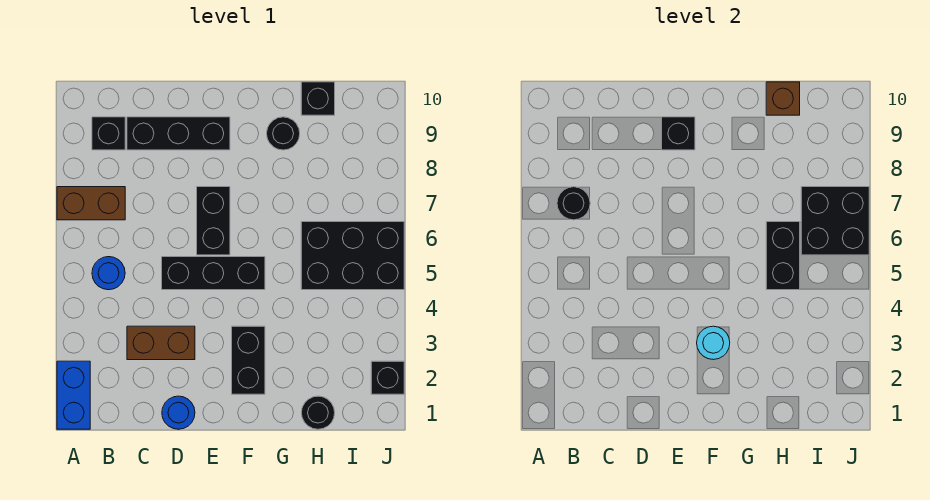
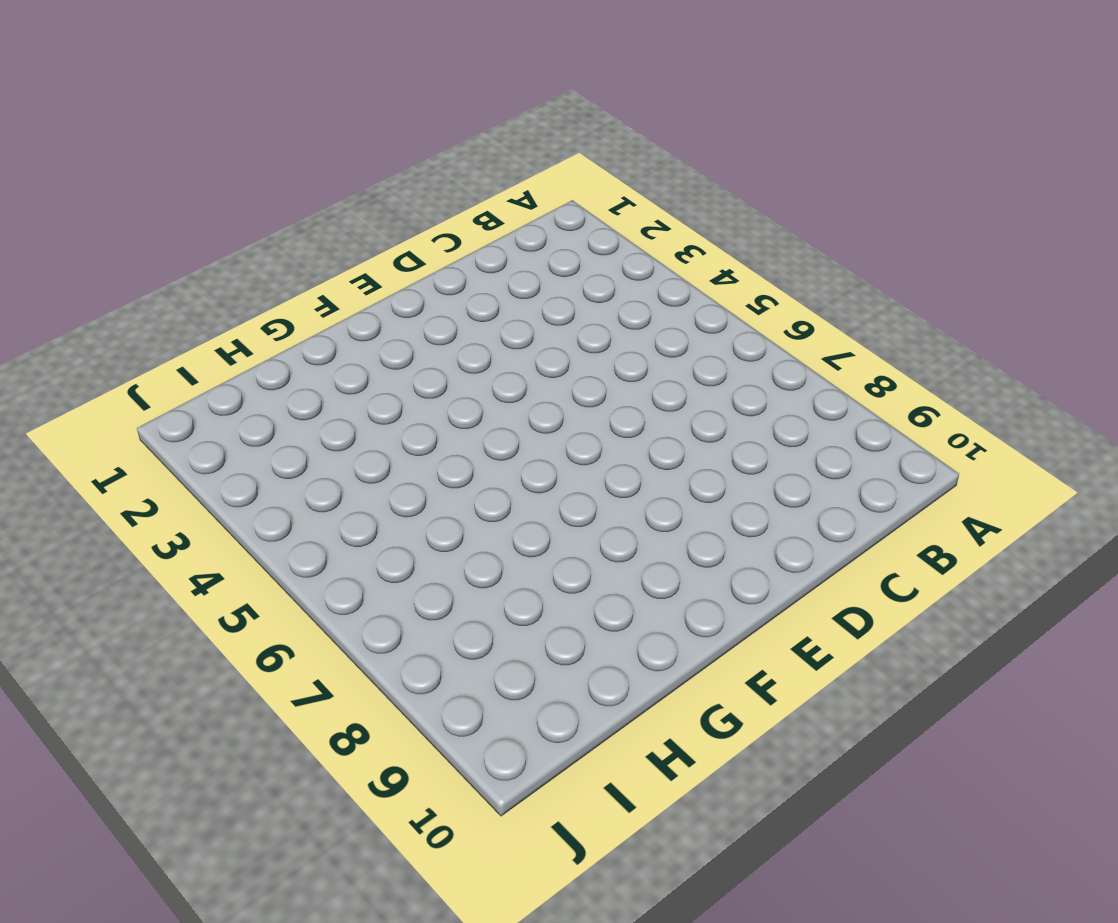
none -> blue brick A1:A2 level 1
none -> brown brick A7:B7 level 1
none -> blue round brick B5 level 1

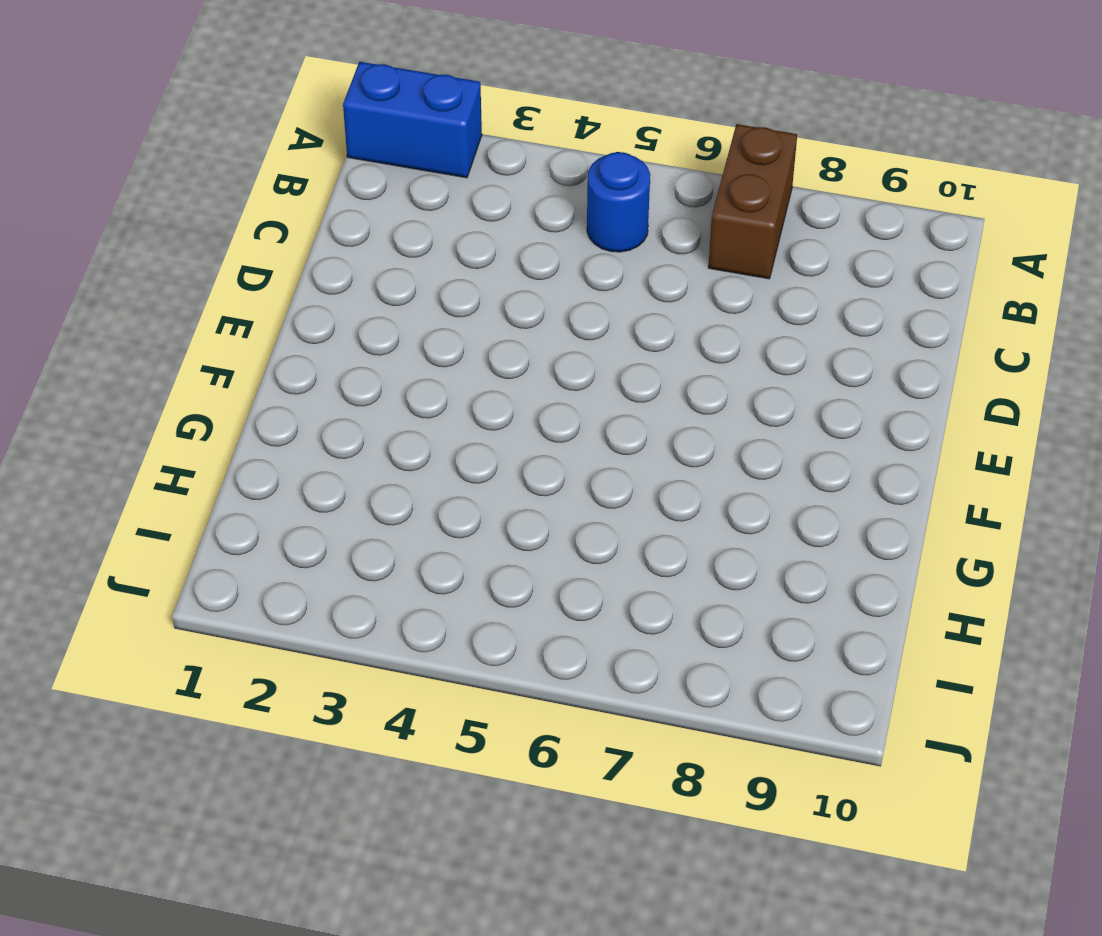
none -> black brick B9 level 1
none -> brown brick C3:D3 level 1
none -> black brick C9:E9 level 1

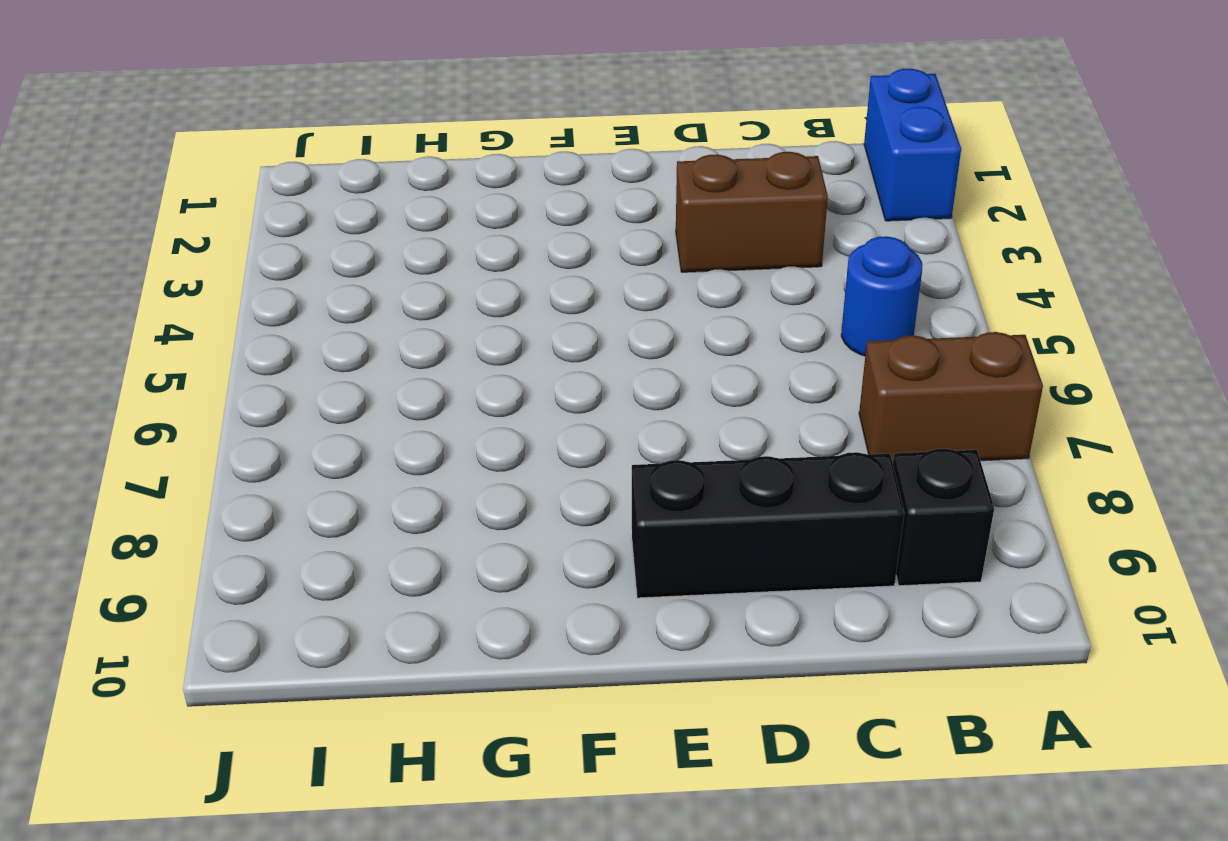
none -> blue round brick D1 level 1
none -> black brick D5:F5 level 1
none -> black brick E6:E7 level 1

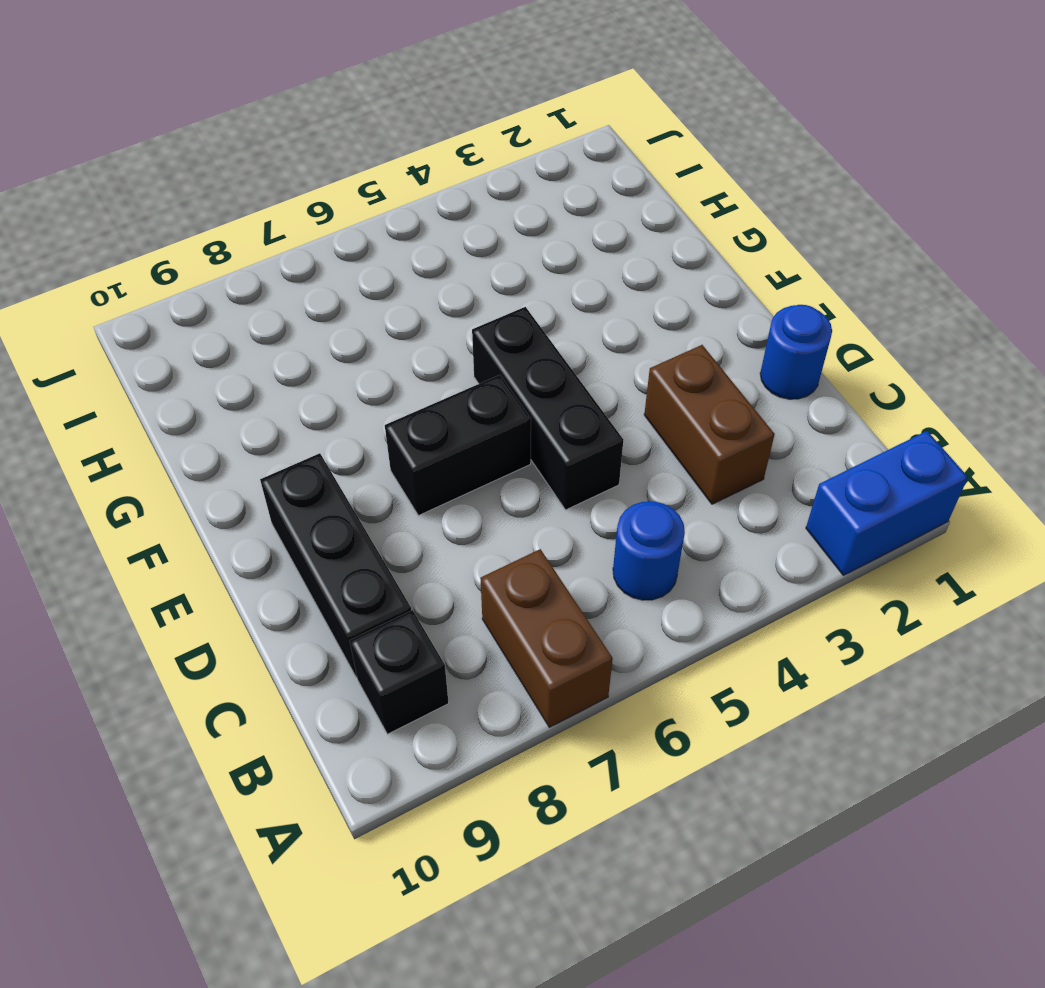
none -> black brick F2:F3 level 1
none -> black round brick G9 level 1
none -> black round brick H1 level 1

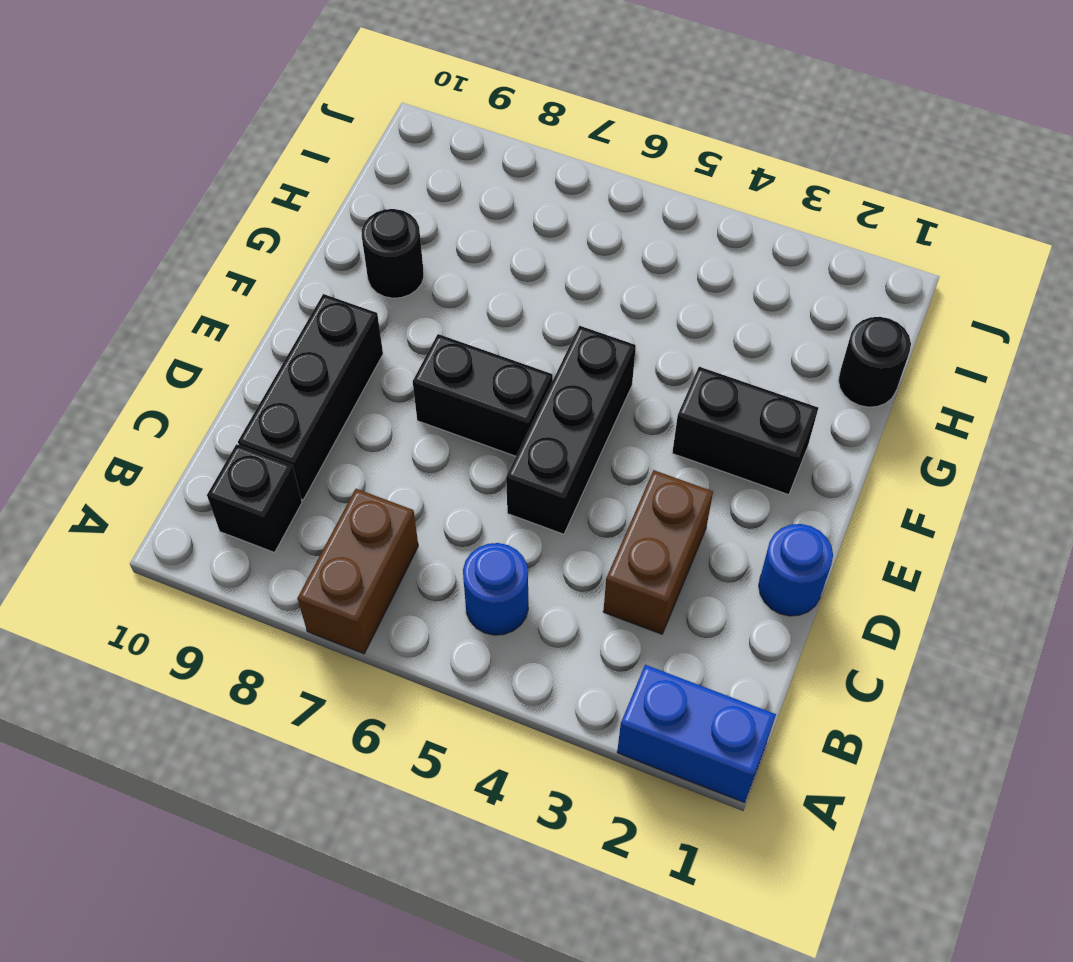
none -> black brick H5:J6 level 1
none -> black brick H10 level 1
none -> black brick J2 level 1

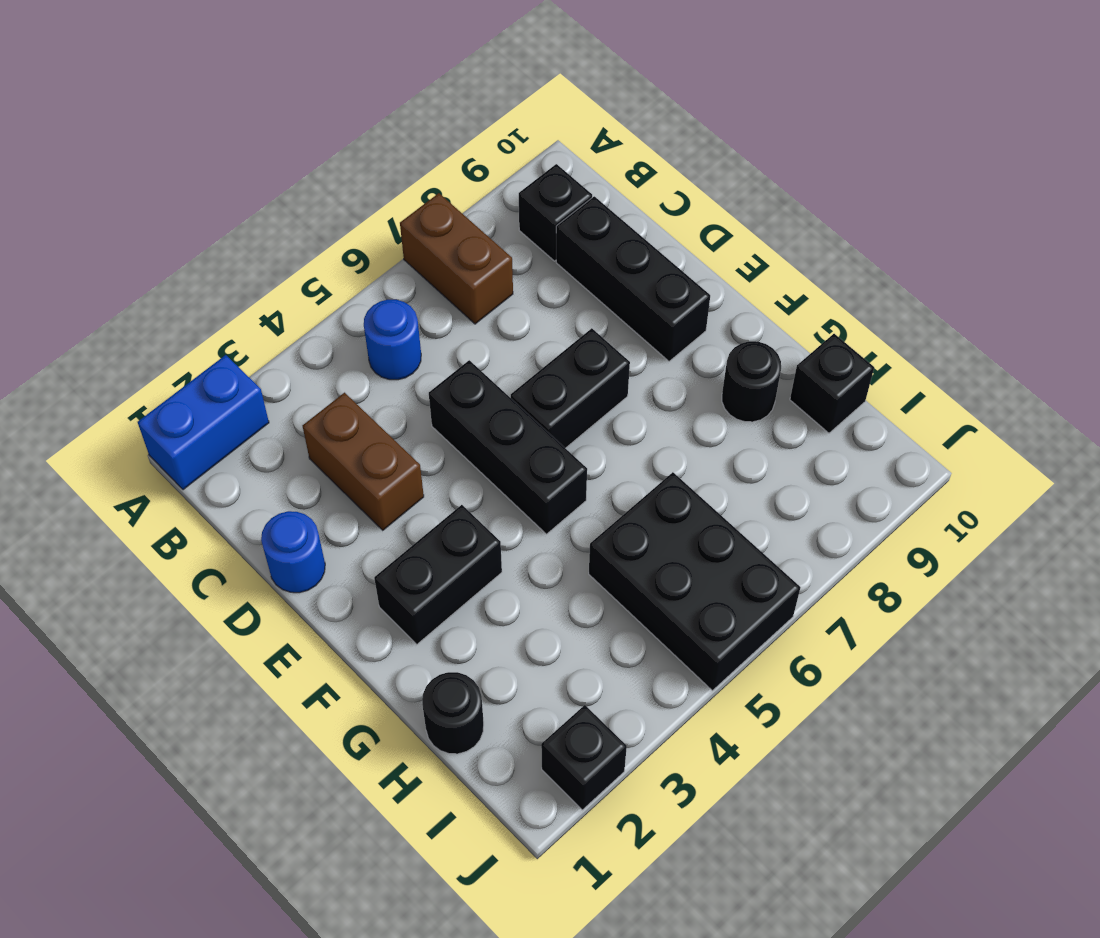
none -> black round brick B7 level 2
none -> black brick E9 level 2
none -> cyan round brick F3 level 2

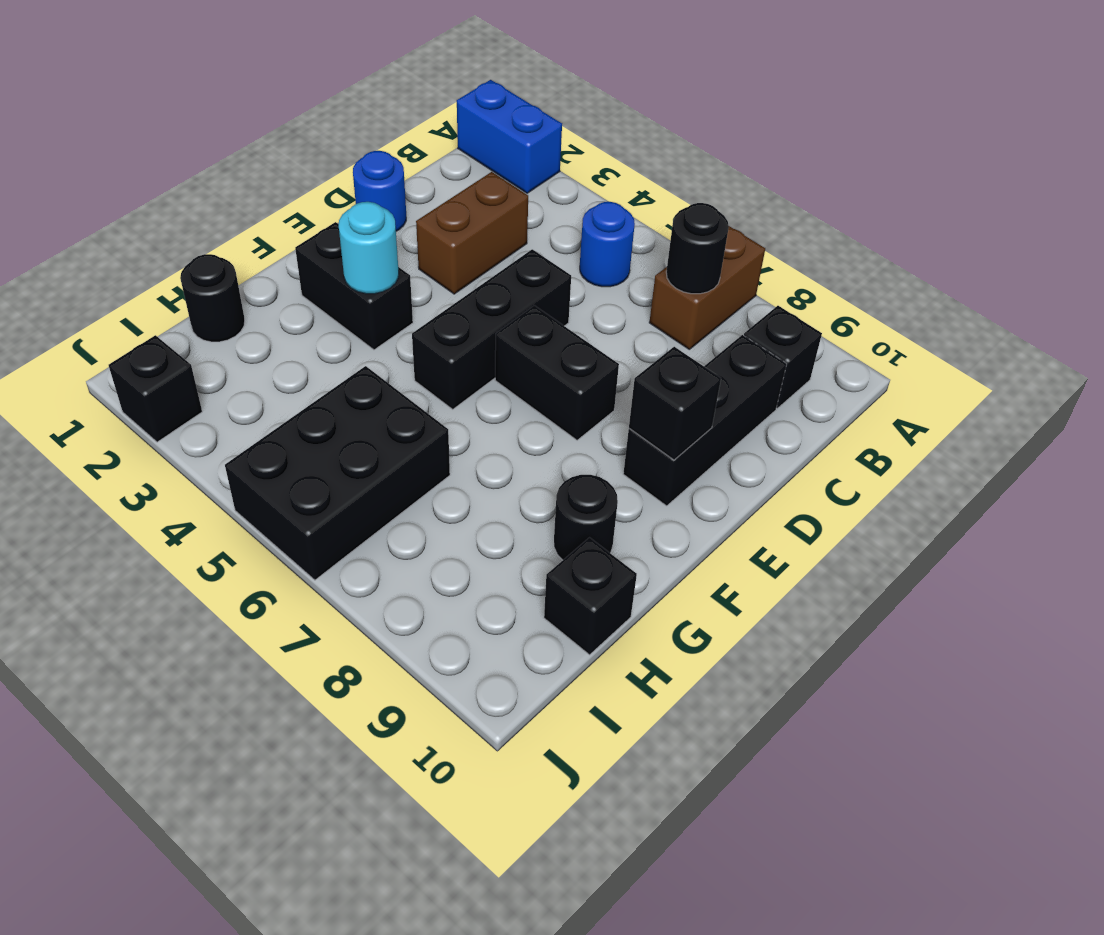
none -> black brick H5:H6 level 2
none -> brown brick H10 level 2
none -> black brick I6:J7 level 2

